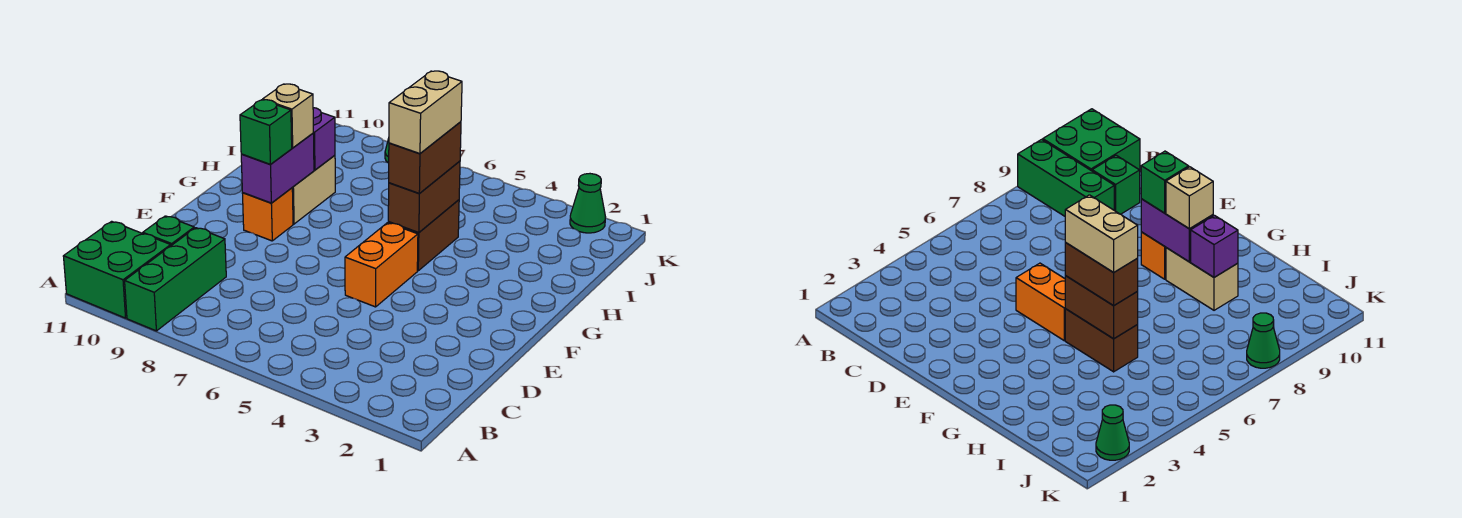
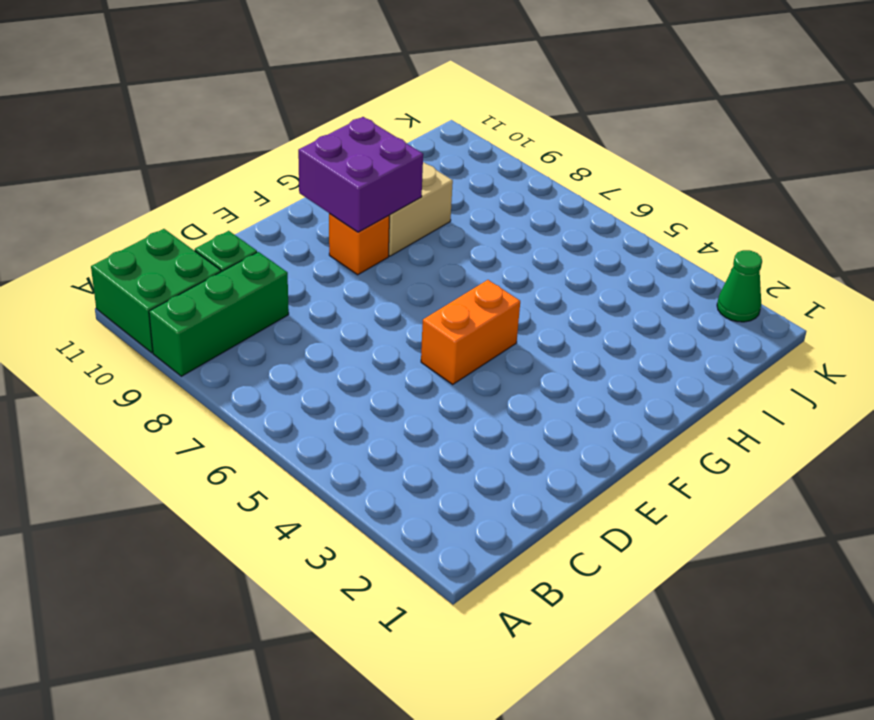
purple brick F9:G10 level 2 -> purple brick F9:G9 level 2
none -> brown brick G5:H5 level 1
none -> green cone K8 level 1
none -> brown brick G5:H5 level 2

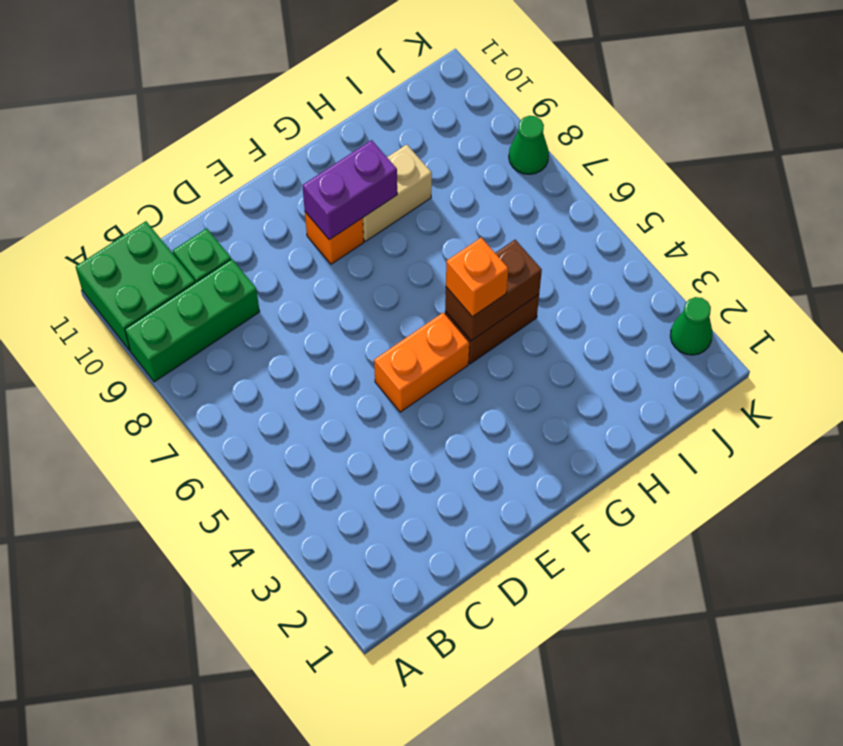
orange brick G5 level 3 -> brown brick G5:H5 level 3
none -> purple brick H9 level 2
none -> green brick F9 level 3
none -> tan brick G9 level 3

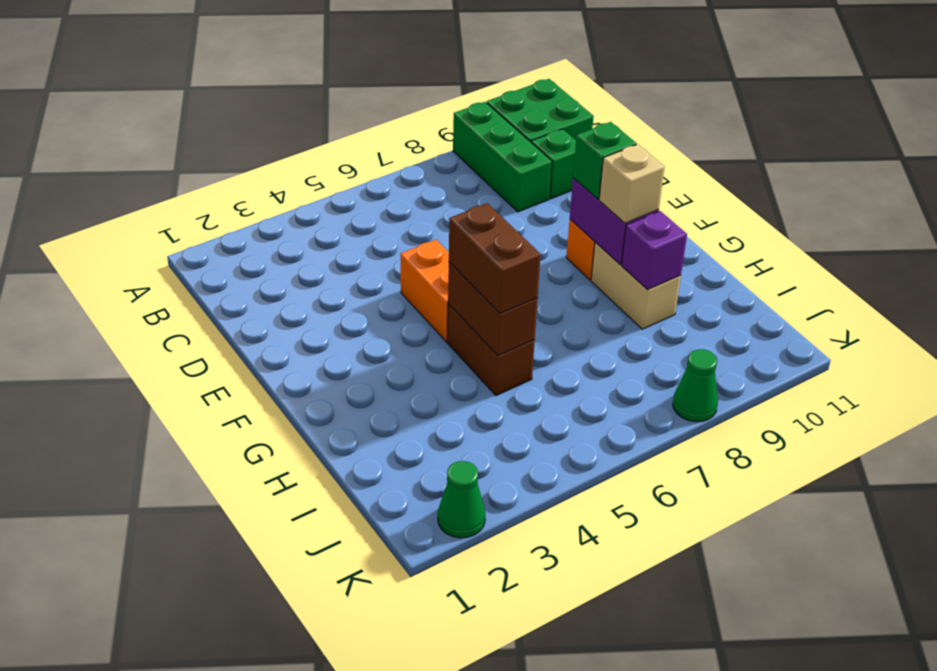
none -> tan brick G5:H5 level 4

